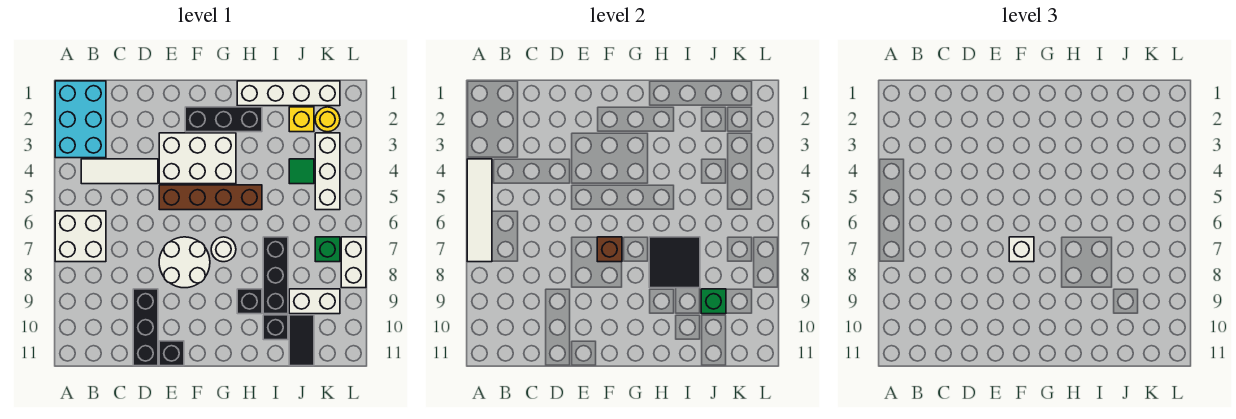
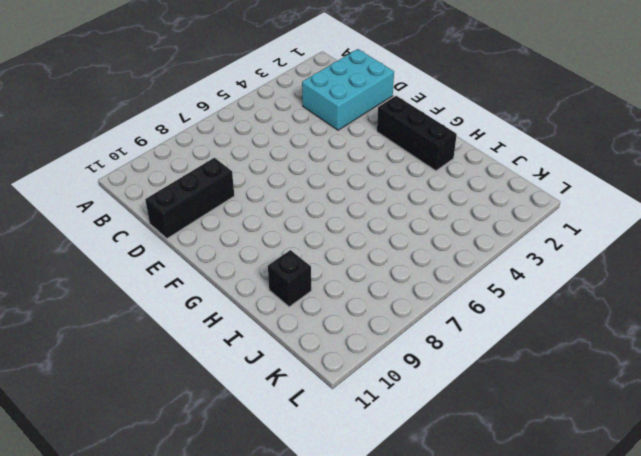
cyan brick C1:D3 level 1 -> cyan brick A1:B3 level 1
none -> white brick A6:B7 level 1
none -> white tile B4:D4 level 1
none -> white brick E3:G4 level 1

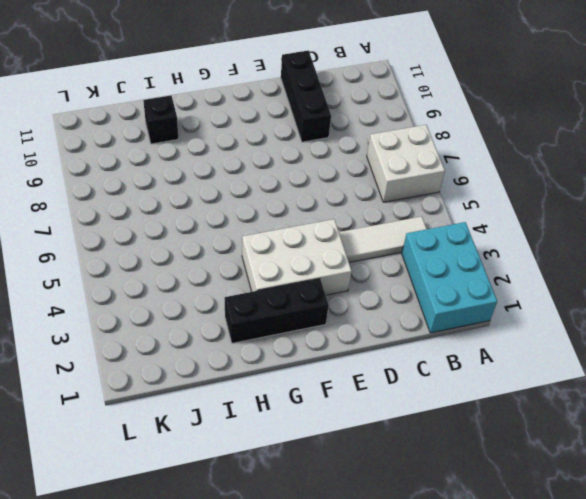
none -> brown brick E5:H5 level 1
none -> white round brick E7:F8 level 1
none -> black brick E11 level 1

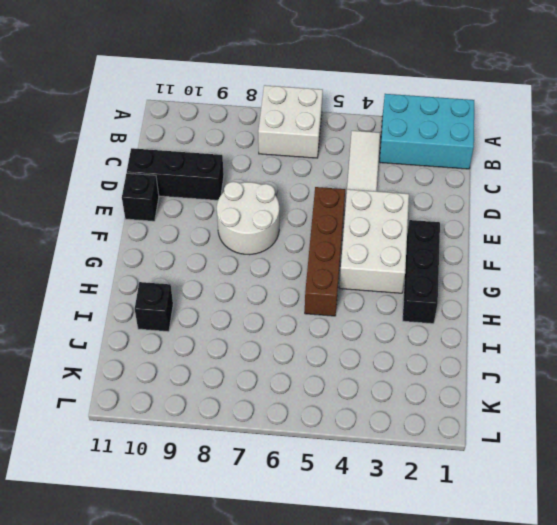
none -> white round brick G7 level 1
none -> white brick H1:K1 level 1
none -> black brick H9 level 1

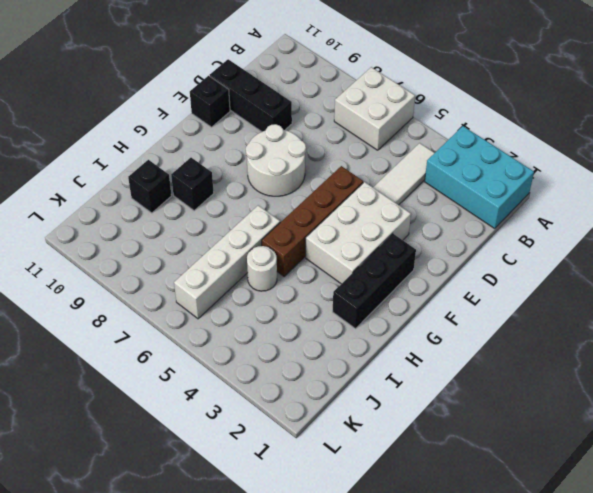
white brick H6:K6 level 1 -> white brick H1:K1 level 1
white round brick I5 level 1 -> white round brick G7 level 1
none -> black brick I7:I9 level 1
none -> yellow brick J2 level 1
none -> green tile J4 level 1

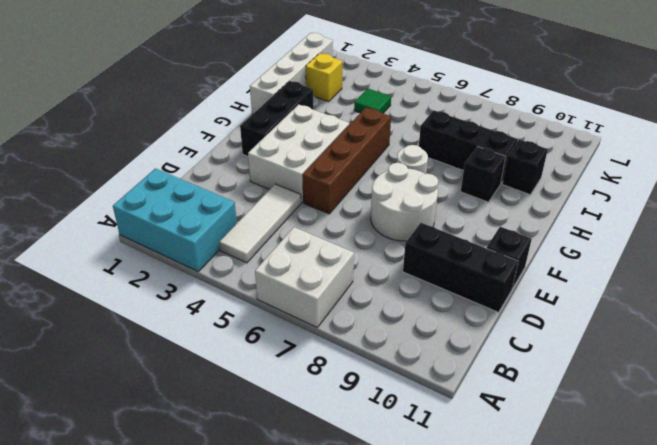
none -> white brick J9:K9 level 1
none -> black tile J10:J11 level 1
none -> yellow round brick K2 level 1

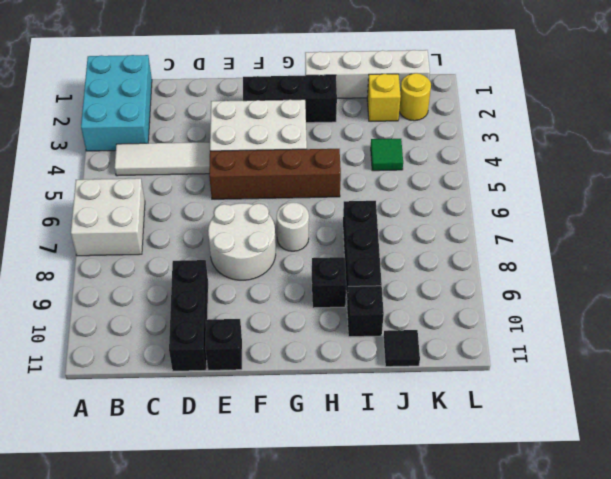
black tile J11 level 1 -> black tile J10:J11 level 1
none -> white brick J9:K9 level 1
none -> white brick K3:K5 level 1
none -> green brick K7 level 1

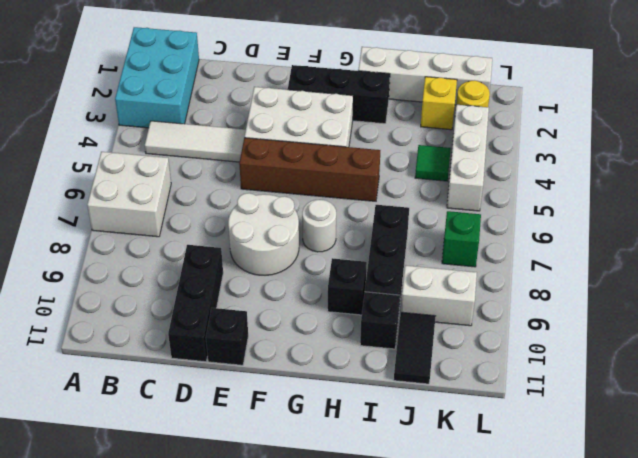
none -> white brick L7:L8 level 1
none -> white tile A4:A7 level 2
none -> brown brick F7 level 2

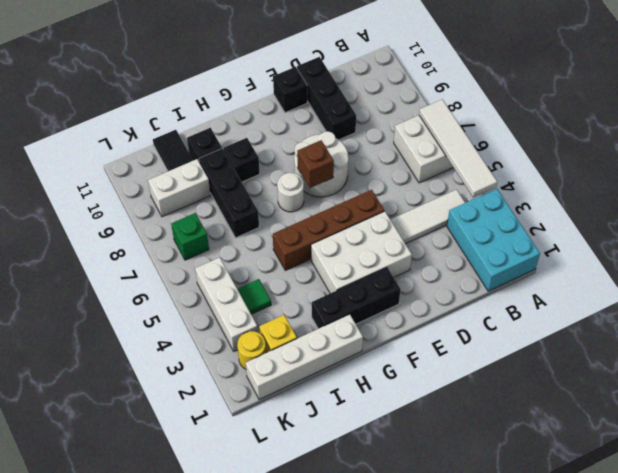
none -> white brick L7:L8 level 1
none -> black tile H7:I8 level 2
none -> green brick J9 level 2

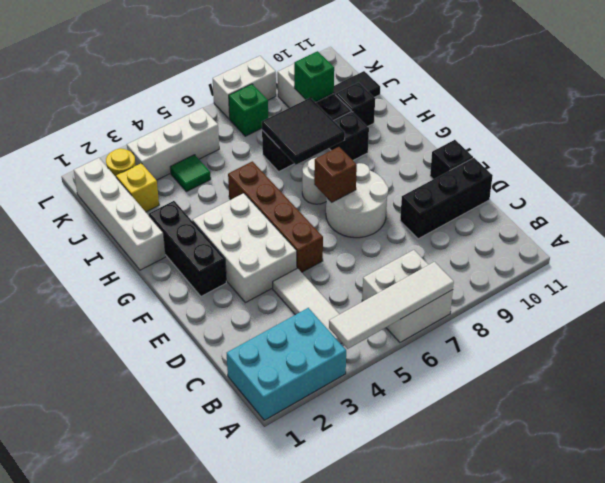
none -> white brick F7 level 3

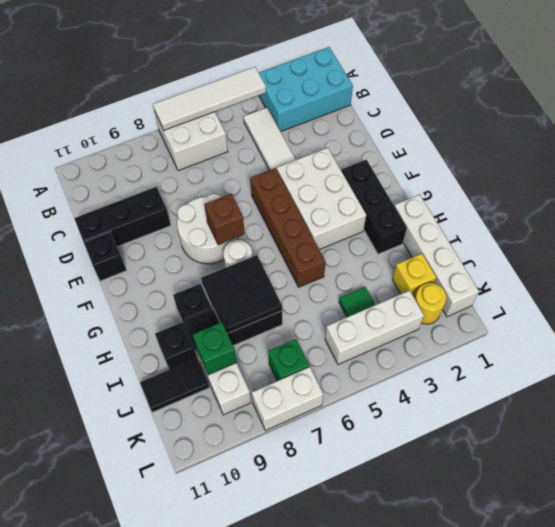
none -> white brick F7 level 3

